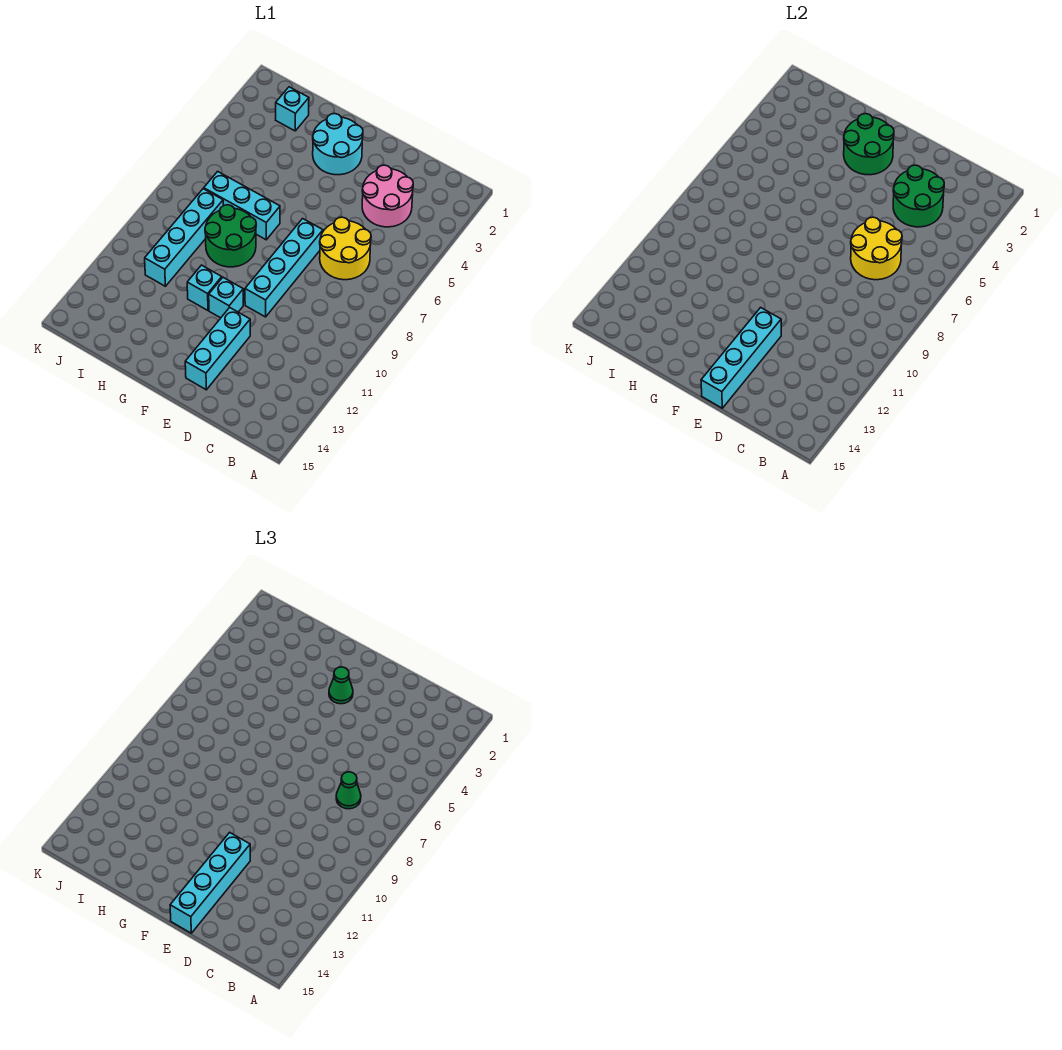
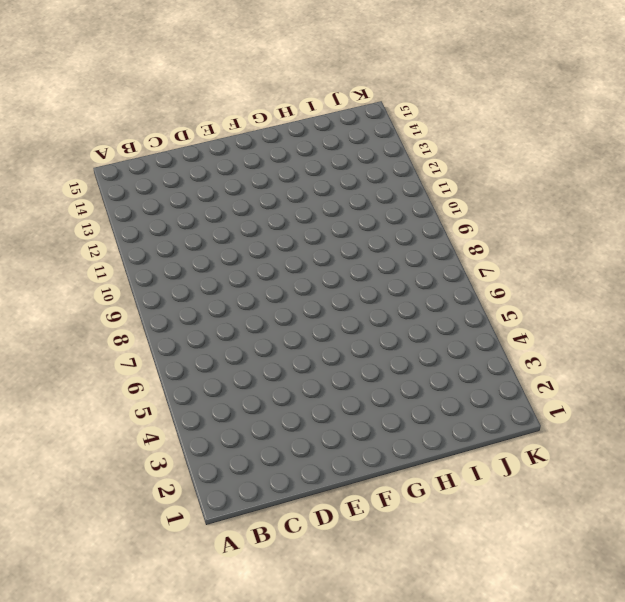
none -> pink round brick C3:D4 level 1
none -> yellow round brick C6:D7 level 1
none -> cyan brick E7:E10 level 1

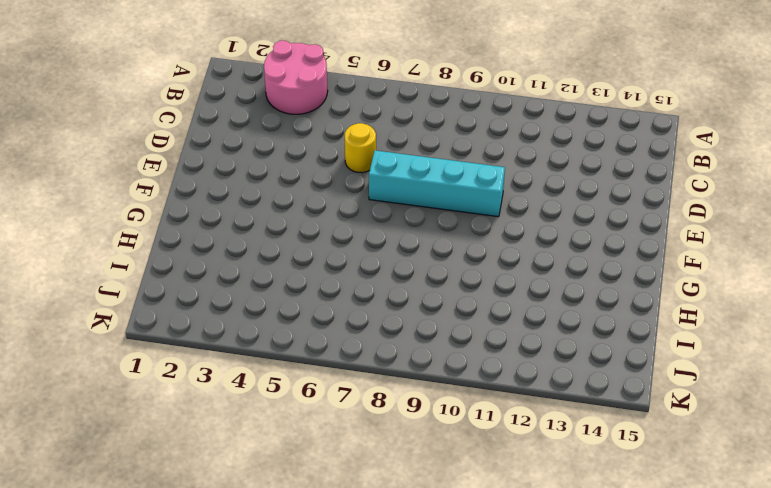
pink round brick A3:B4 level 1 -> pink round brick C3:D4 level 1
yellow round brick D6 level 1 -> yellow round brick C6:D7 level 1
none -> cyan brick E12:E14 level 1
none -> cyan round brick F2:G3 level 1
none -> cyan brick F11 level 1

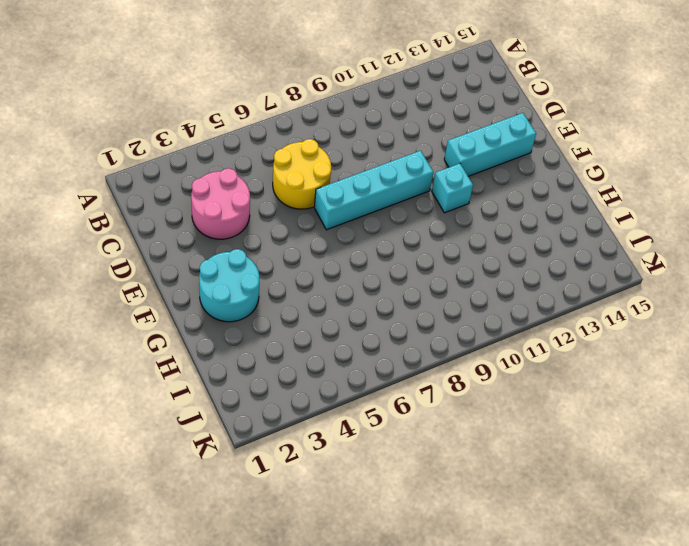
none -> cyan brick G7:I7 level 1
none -> green round brick G8:H9 level 1
none -> cyan brick G11 level 1

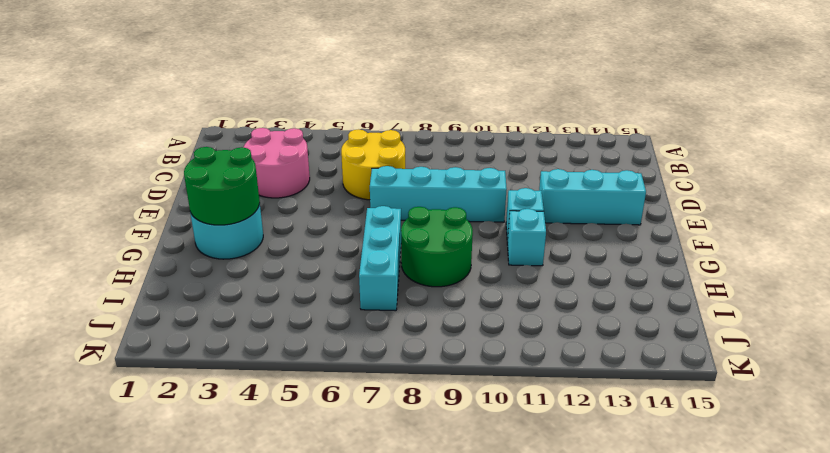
none -> cyan brick I2 level 1
none -> cyan brick I8:I11 level 1
none -> green round brick C3:D4 level 2

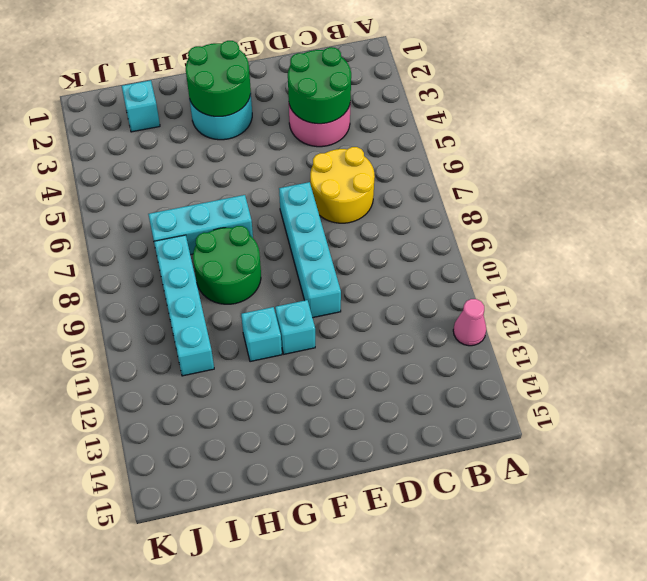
pink cone A12 level 1 -> none
none -> cyan brick E12:E14 level 1
none -> yellow round brick C6:D7 level 2
none -> cyan brick E12:E15 level 2

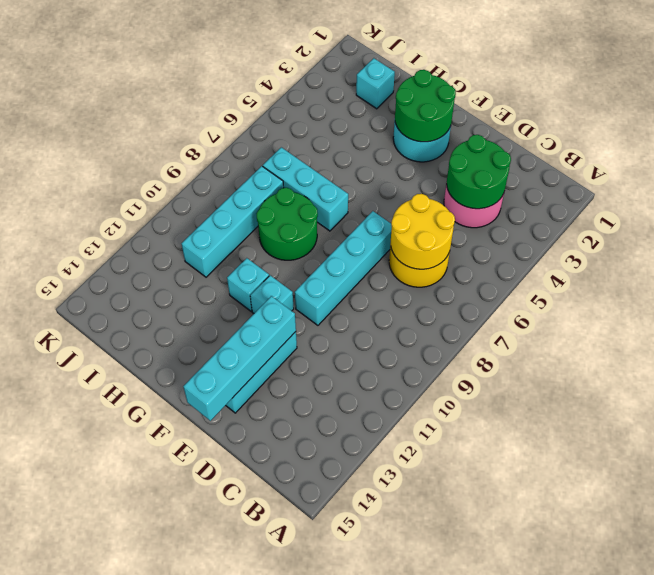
none -> green cone C7 level 3
none -> cyan brick E12:E15 level 3
none -> green cone F3 level 3

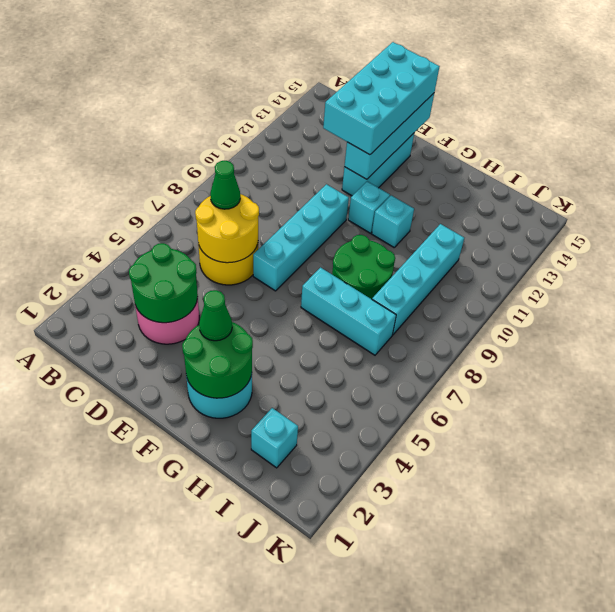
cyan brick D12:E15 level 3 -> cyan brick E12:E15 level 3

